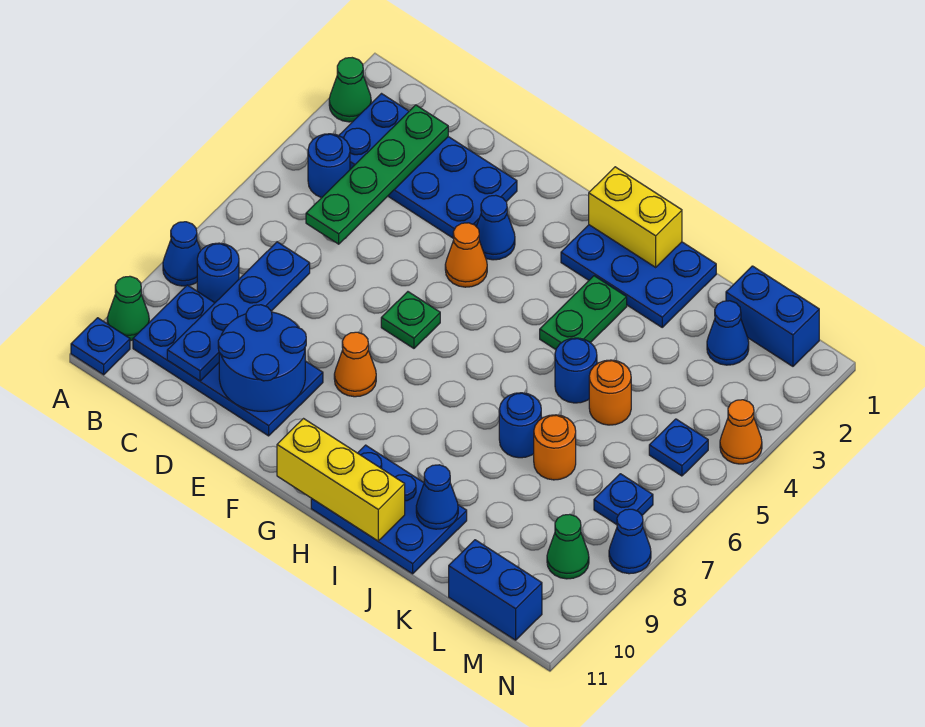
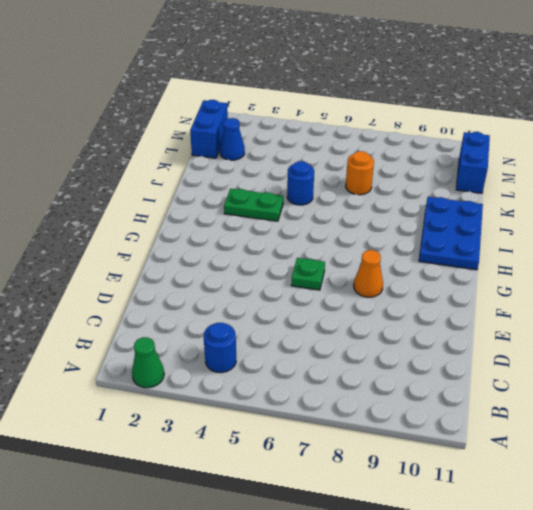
none -> blue cone A8 level 1
none -> green cone A10 level 1
none -> blue plate A11 level 1
none -> blue plate B2:E3 level 1

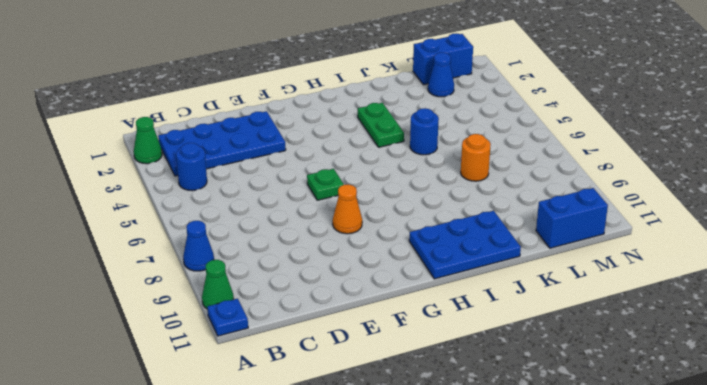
none -> blue round brick B8 level 1
none -> blue plate B9:E10 level 1
none -> blue cone F3 level 1
none -> orange cone F4 level 1

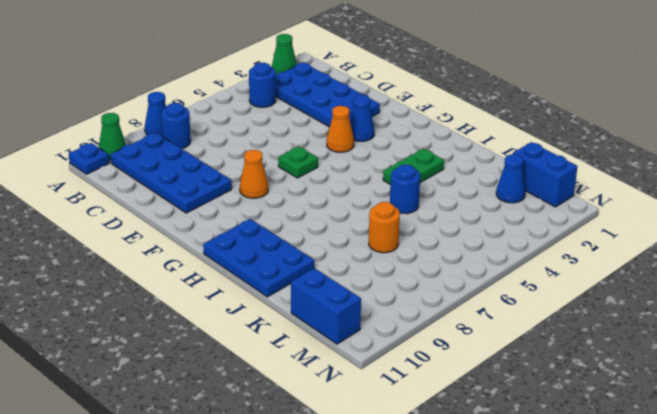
none -> blue plate H1:J2 level 1
none -> blue round brick J7 level 1
none -> orange round brick K5 level 1
none -> blue plate M5 level 1

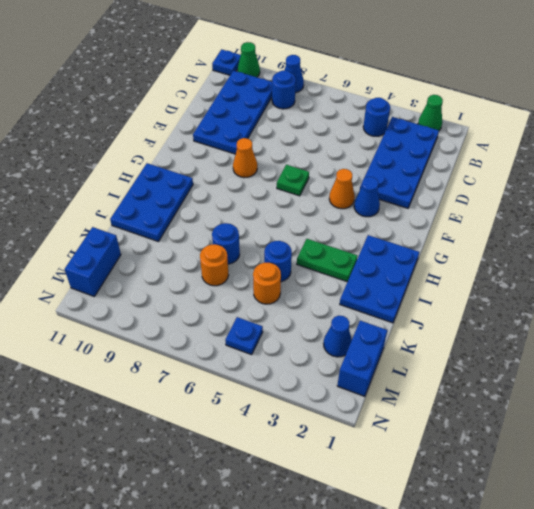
none -> blue plate M7 level 1
none -> green cone M9 level 1
none -> orange cone N4 level 1
none -> blue cone N8 level 1

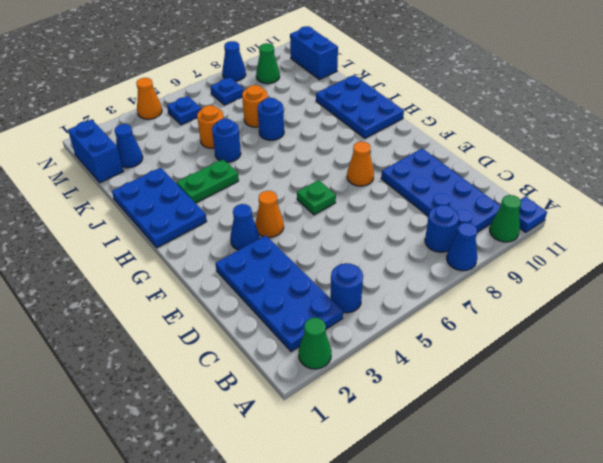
none -> green plate C2:C5 level 2
none -> blue plate C7:C10 level 2
none -> blue round brick D9:E10 level 2
none -> yellow brick G11:I11 level 2

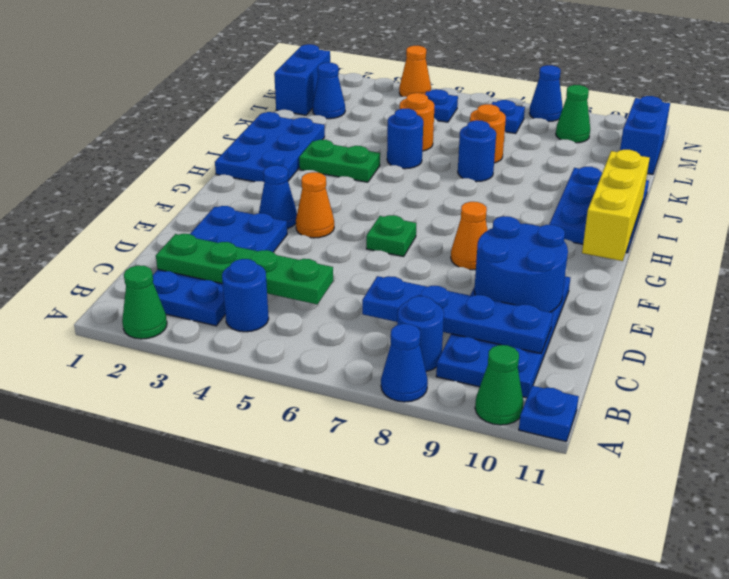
none -> yellow brick H1:I1 level 2
none -> blue cone J10 level 2

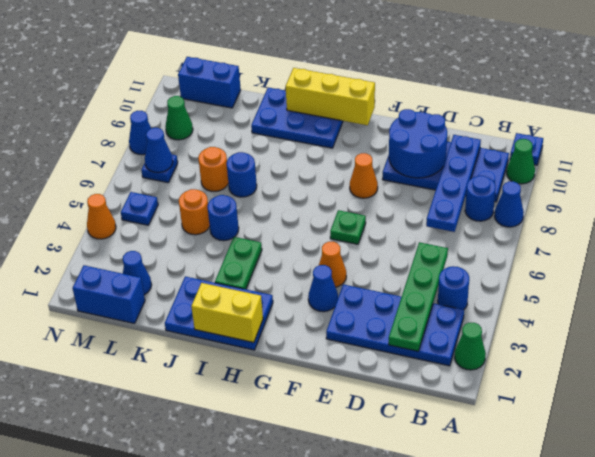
blue cone M7 level 2 -> blue cone J10 level 2

